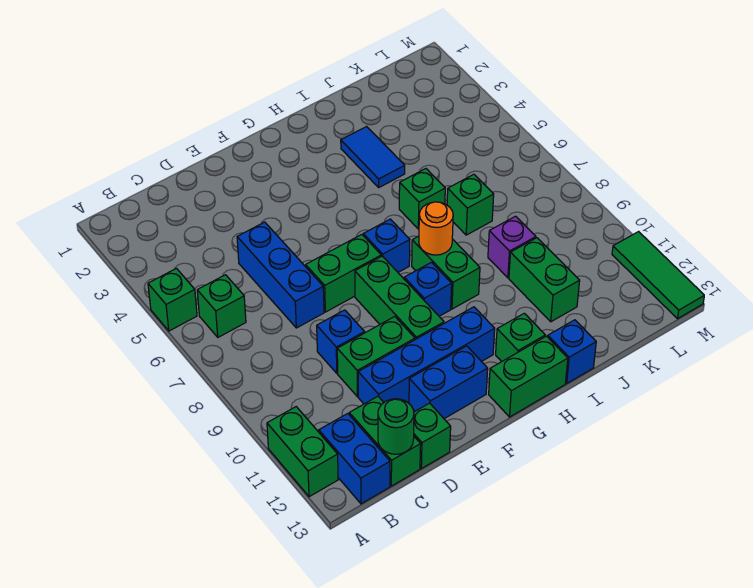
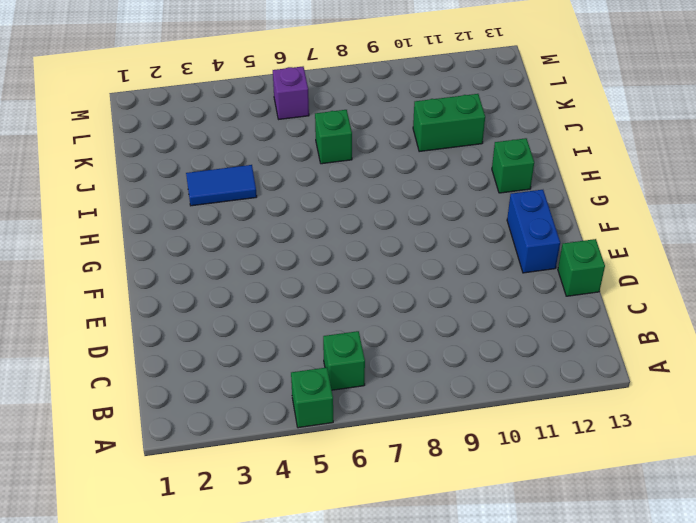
purple brick L6 level 1 -> purple brick J9 level 1
none -> green brick A11:A12 level 1
none -> blue brick B12:B13 level 1
none -> green brick C12:C13 level 1

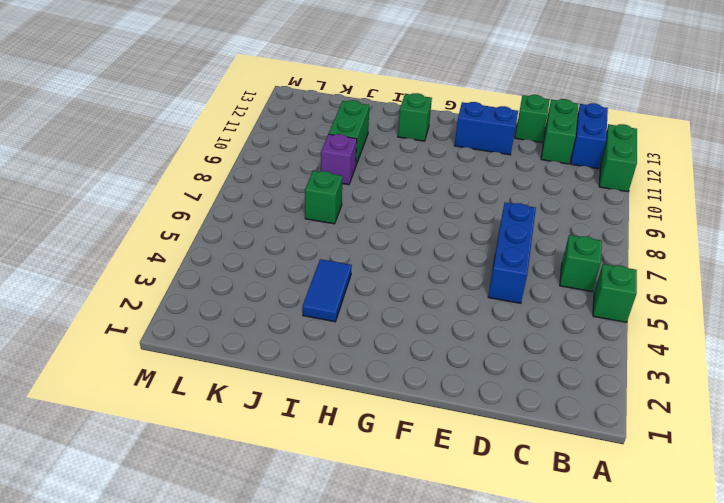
none -> blue brick D9 level 1
none -> green brick D10:E10 level 1
none -> blue brick D11:G11 level 1

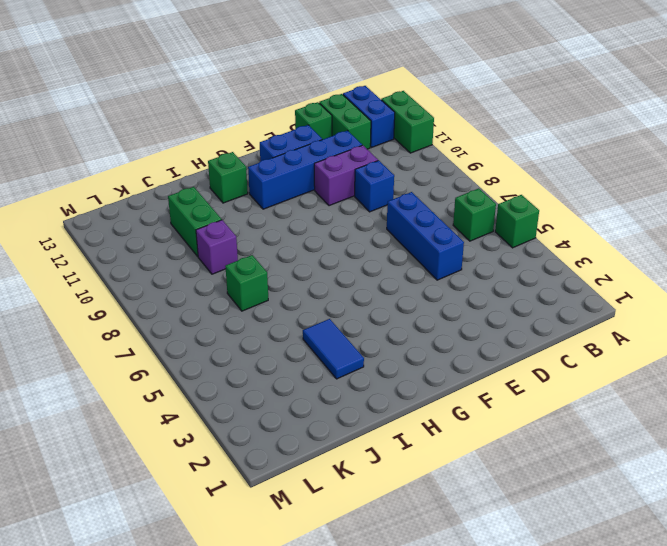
purple brick D10:E10 level 1 -> green brick D10:E10 level 1
none -> green brick E7:F7 level 1
none -> green brick F8:F10 level 1
none -> blue brick G7 level 1

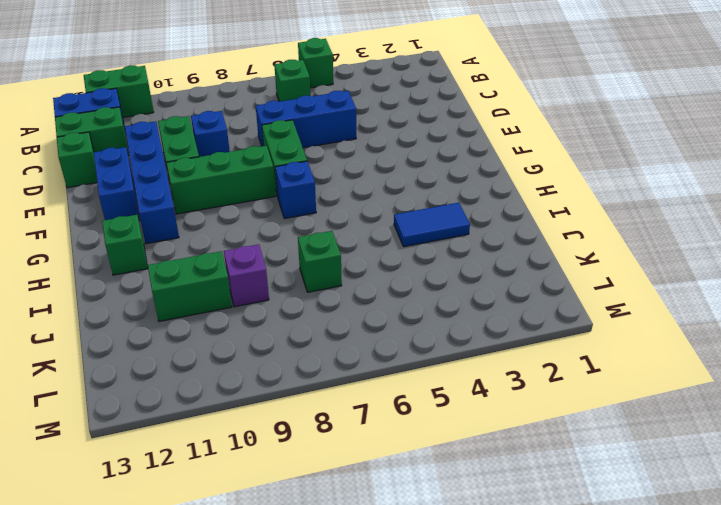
none -> blue brick G9 level 1
none -> green brick G13:H13 level 1
none -> green brick H8:H9 level 1

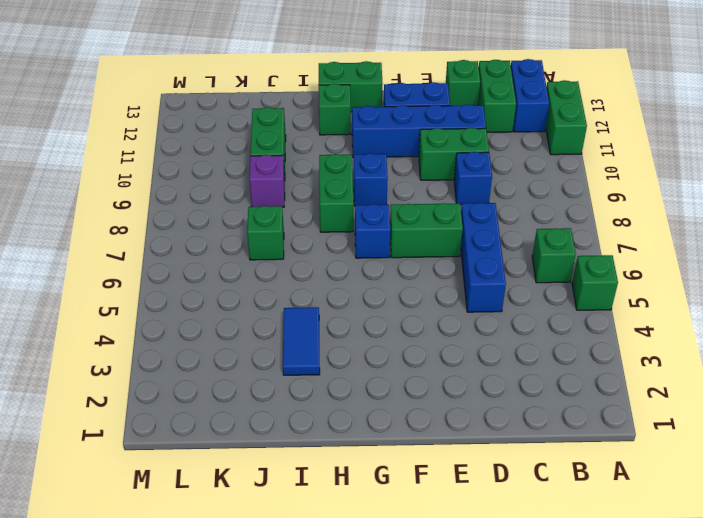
none -> green brick F8:F10 level 1
none -> green brick I6 level 1
none -> blue brick I13 level 1

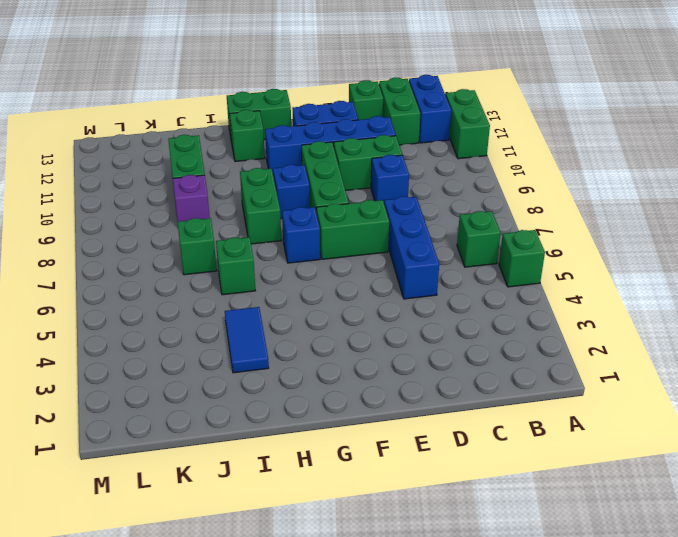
none -> blue brick I13 level 1
none -> green tile M11:M13 level 1
none -> green round brick C13 level 2

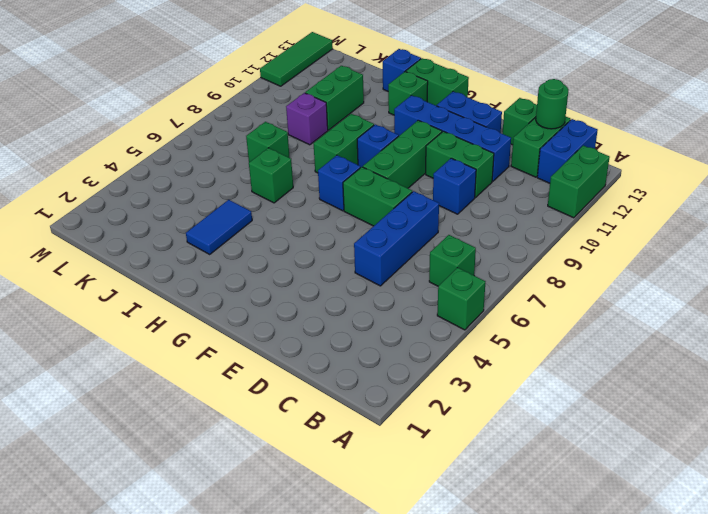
none -> orange round brick H8 level 2

